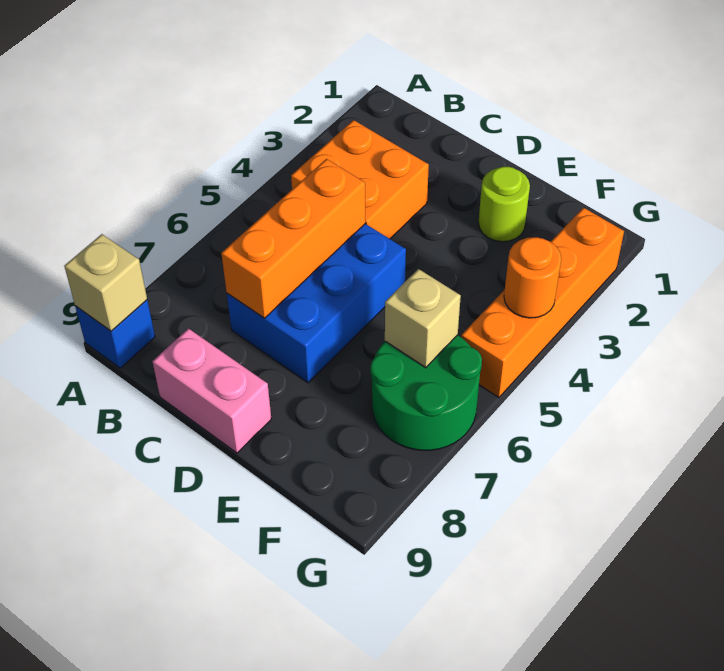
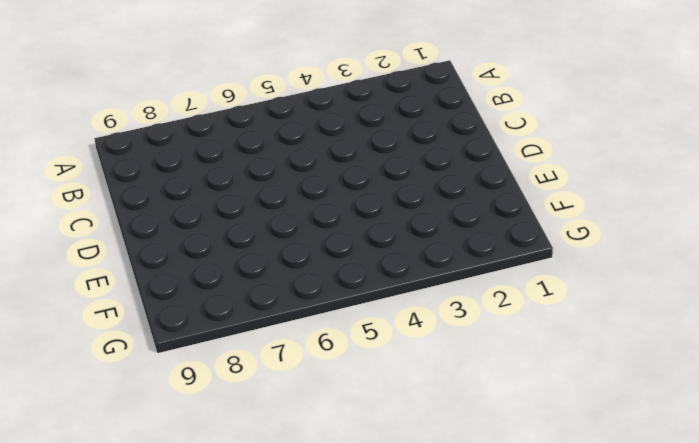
none -> blue brick A9 level 1
none -> orange brick B3:C4 level 1

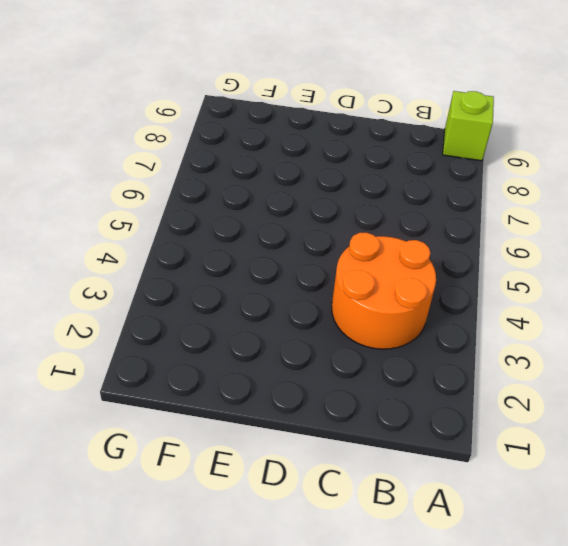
lime brick A9 level 1 -> blue brick A9 level 1
orange round brick B3:C4 level 1 -> orange brick B3:C4 level 1
none -> blue brick C5:D7 level 1
none -> pink brick C9:D9 level 1

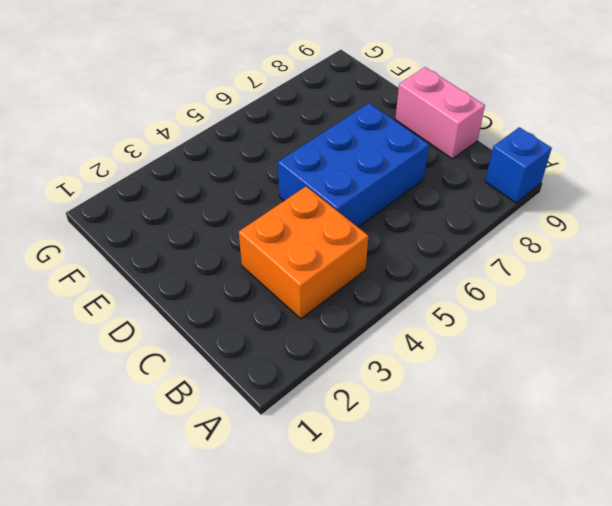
none -> lime round brick E2 level 1
none -> green round brick F6:G7 level 1

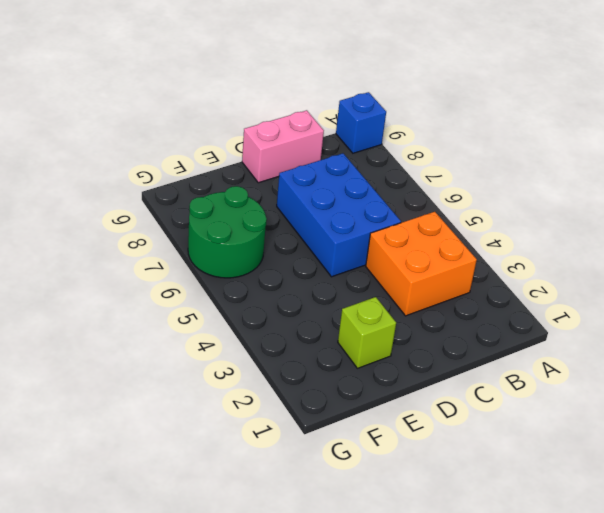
lime brick E2 level 1 -> lime round brick E2 level 1
none -> orange brick G2:G5 level 1
none -> tan brick A9 level 2

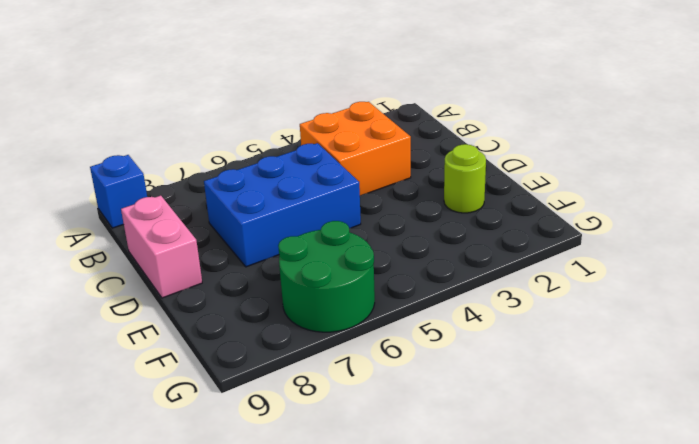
none -> orange brick G2:G5 level 1
none -> tan brick A9 level 2

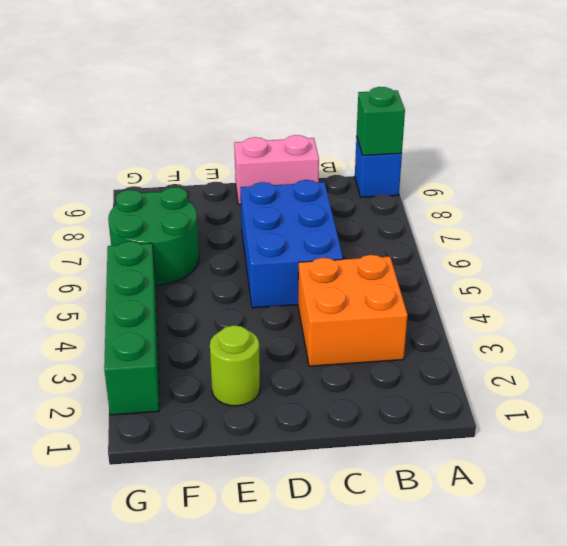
green brick A9 level 2 -> tan brick A9 level 2
green brick G2:G5 level 1 -> orange brick G2:G5 level 1
none -> orange brick C5:C7 level 2
none -> tan brick F6 level 2

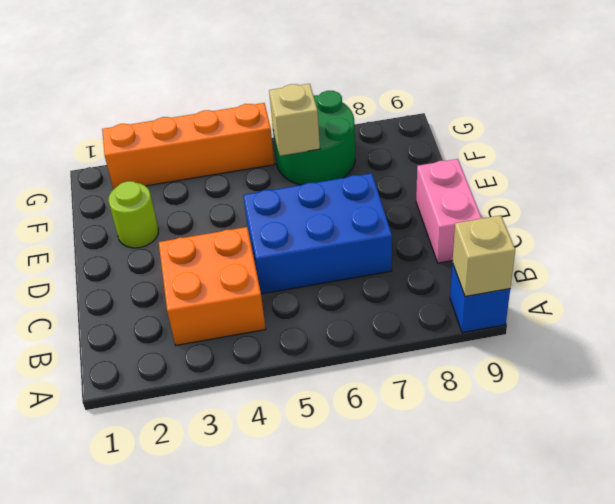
none -> orange brick C5:C7 level 2
none -> orange round brick G4 level 2

